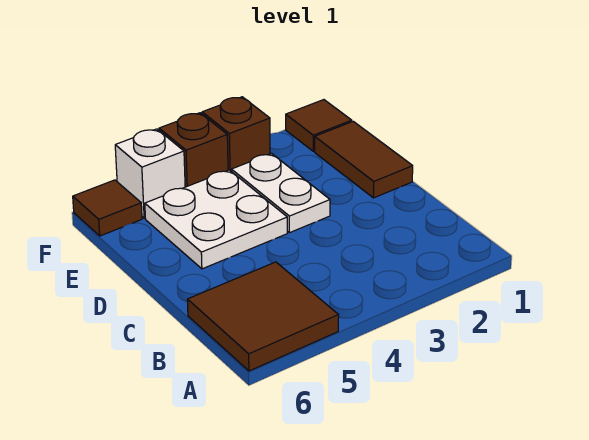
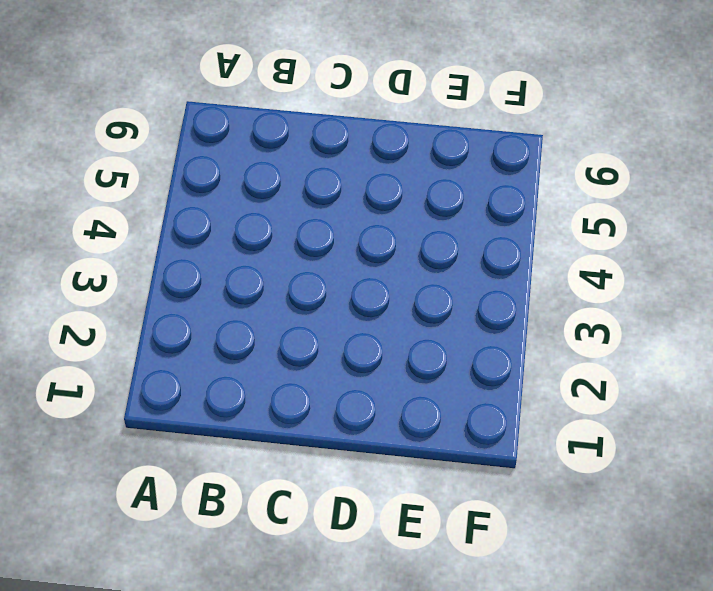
none -> brown tile A5:B6 level 1
none -> brown tile D1:E1 level 1

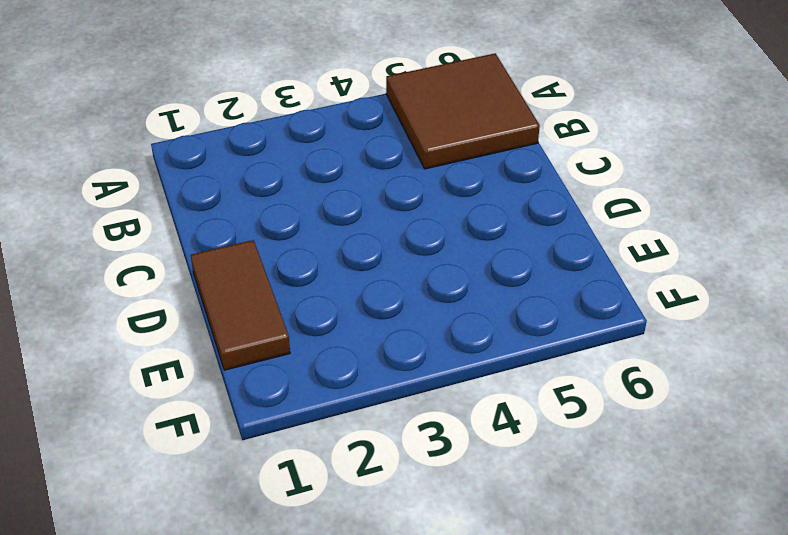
none -> white plate D3:E3 level 1
none -> white plate D4:E5 level 1

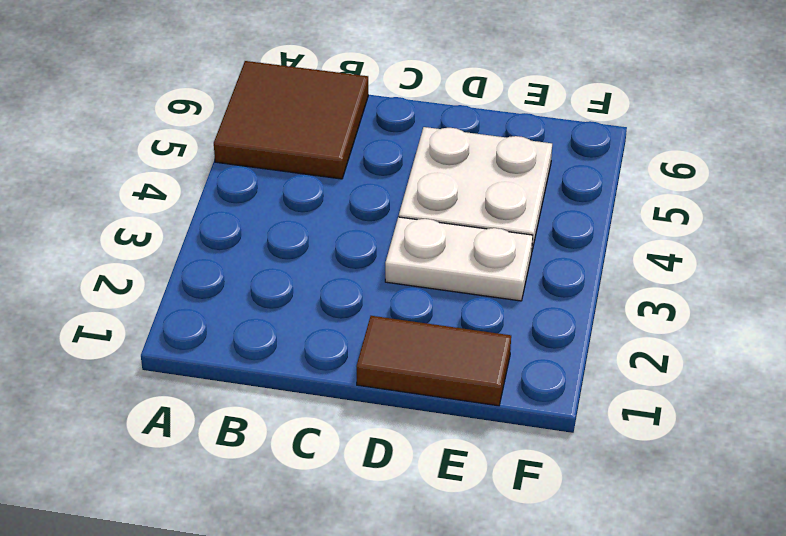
none -> brown tile F1 level 1
none -> brown brick F3 level 1

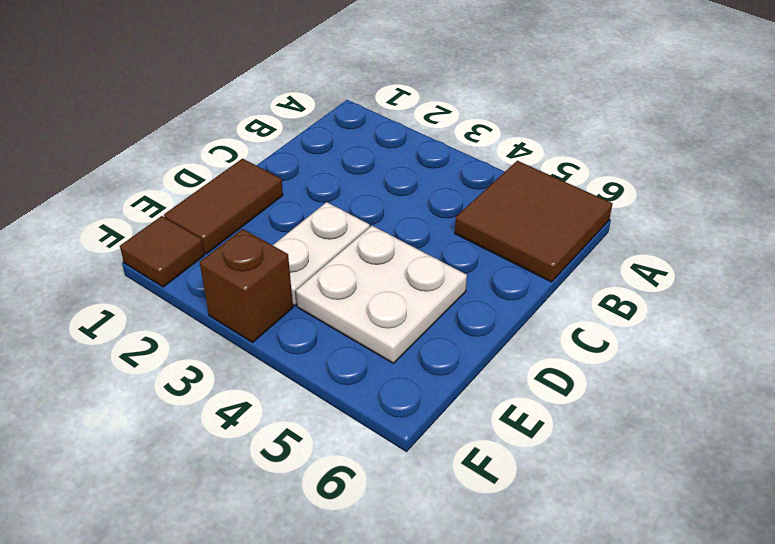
none -> brown brick F4 level 1
none -> white brick F5 level 1

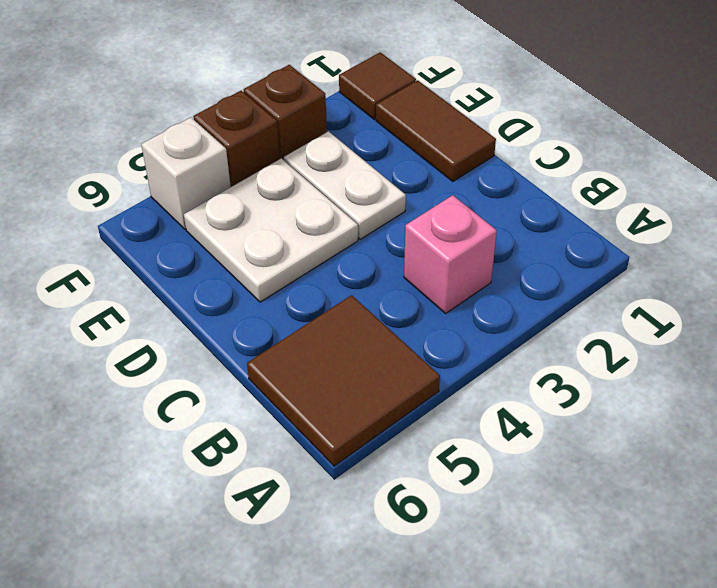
pink brick B3 level 1 -> none
none -> brown tile F6 level 1

